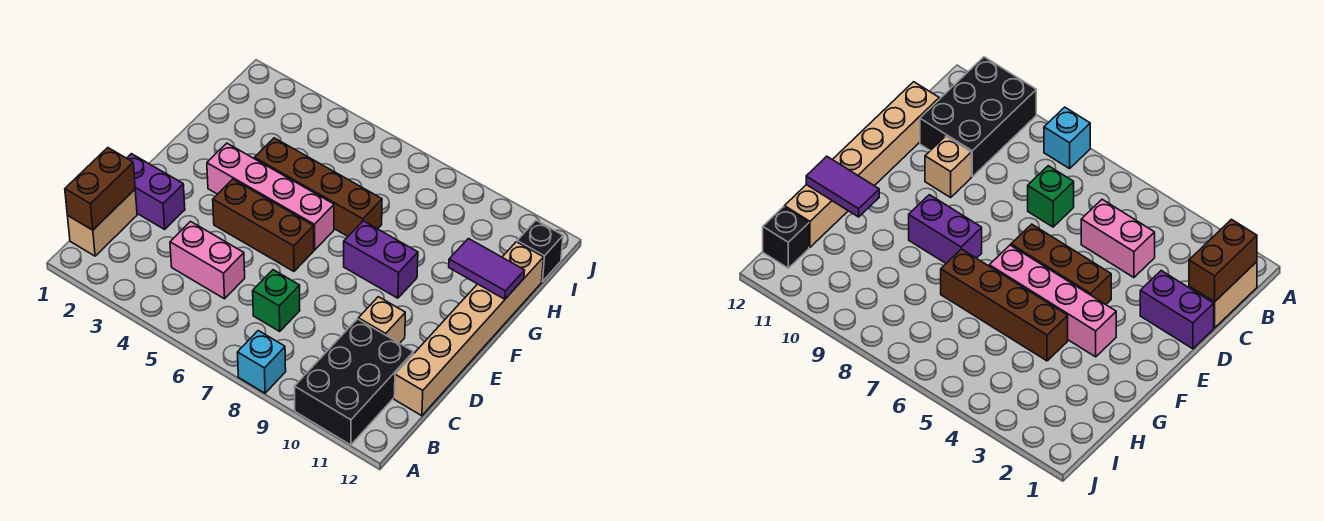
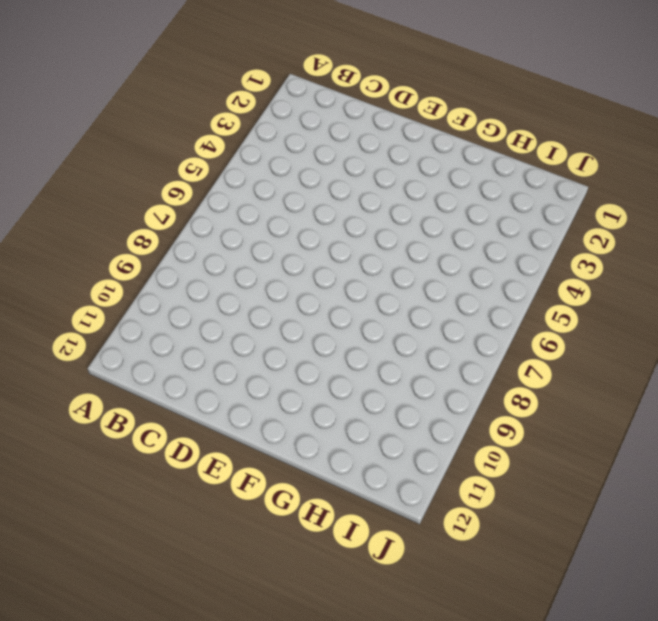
none -> cyan brick A8 level 1
none -> black brick A10:C11 level 1
none -> tan brick B1:C1 level 1

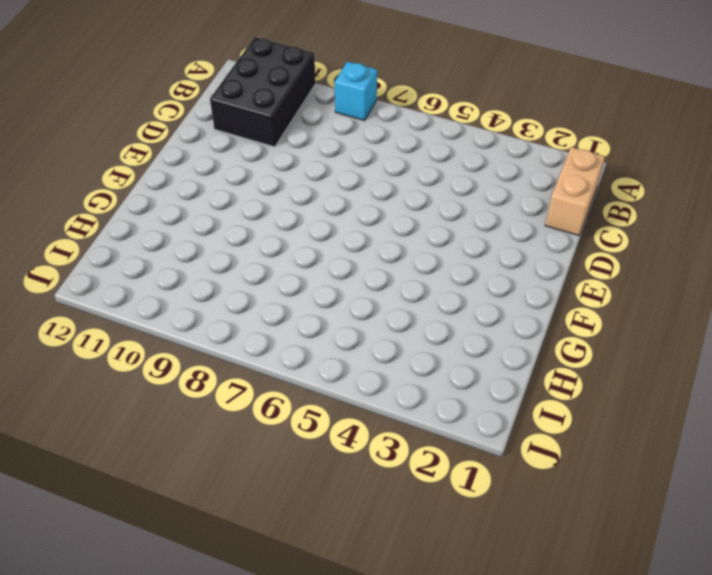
none -> pink brick C4:C5 level 1
none -> green brick C7 level 1
none -> tan brick C12:H12 level 1

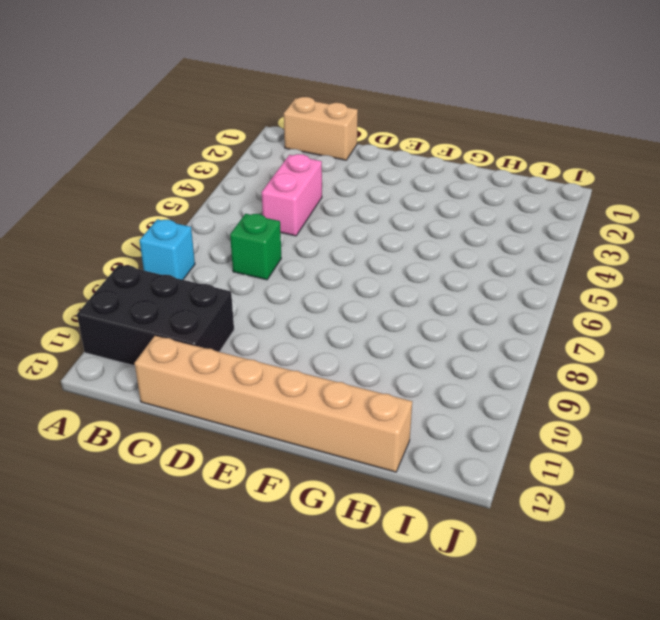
none -> purple brick D1:D2 level 1
none -> tan brick D10 level 1
none -> brown brick E4:E6 level 1

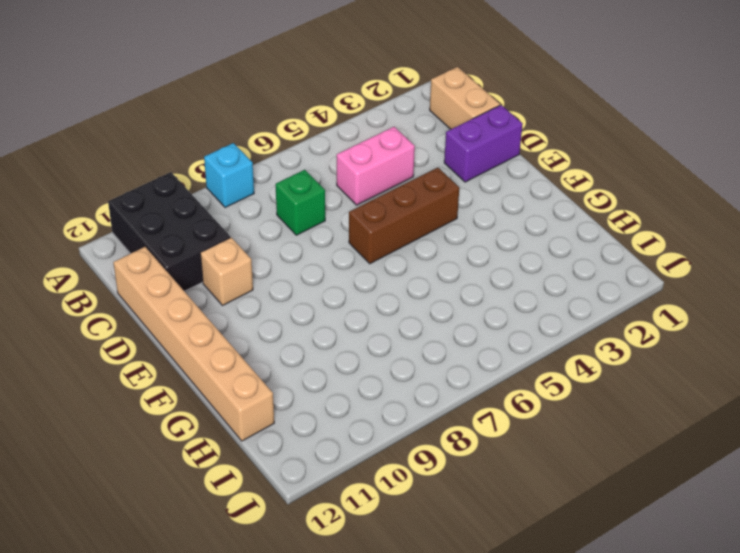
none -> pink brick F3:F6 level 1
none -> purple brick F8:F9 level 1
none -> brown brick G4:G7 level 1

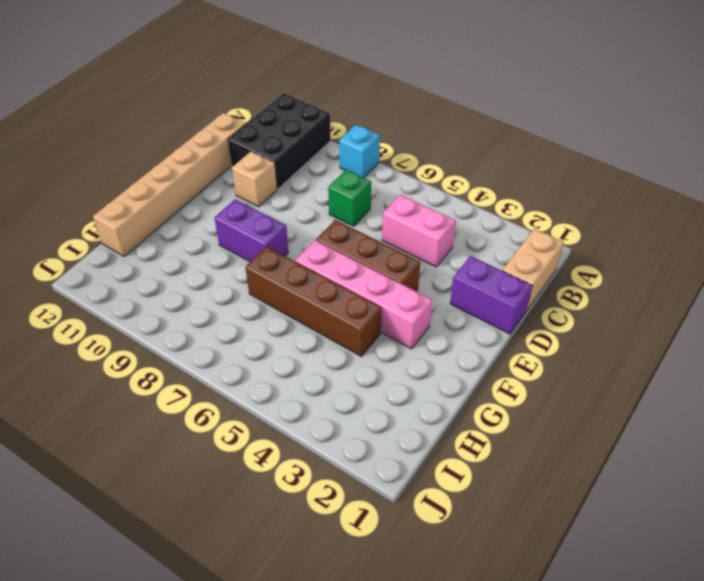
none -> black brick I12 level 1
none -> brown brick B1:C1 level 2
none -> purple tile G11:G12 level 2

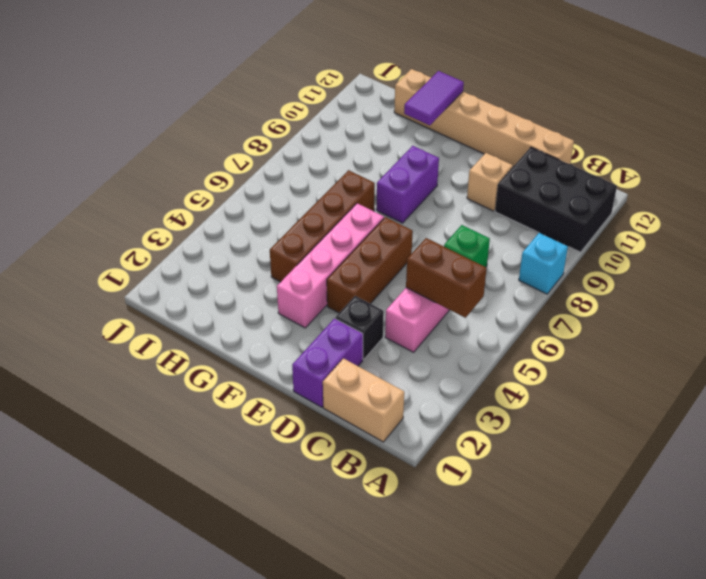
brown brick B5:C5 level 2 -> brown brick B1:C1 level 2
black brick D3 level 1 -> black brick I12 level 1

